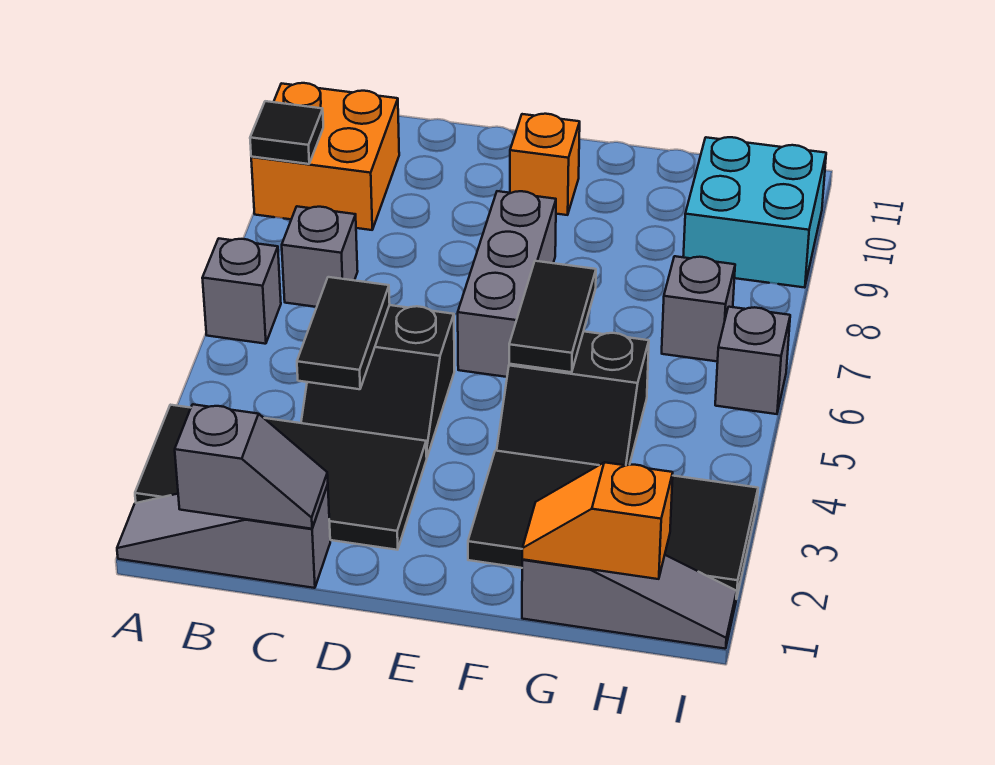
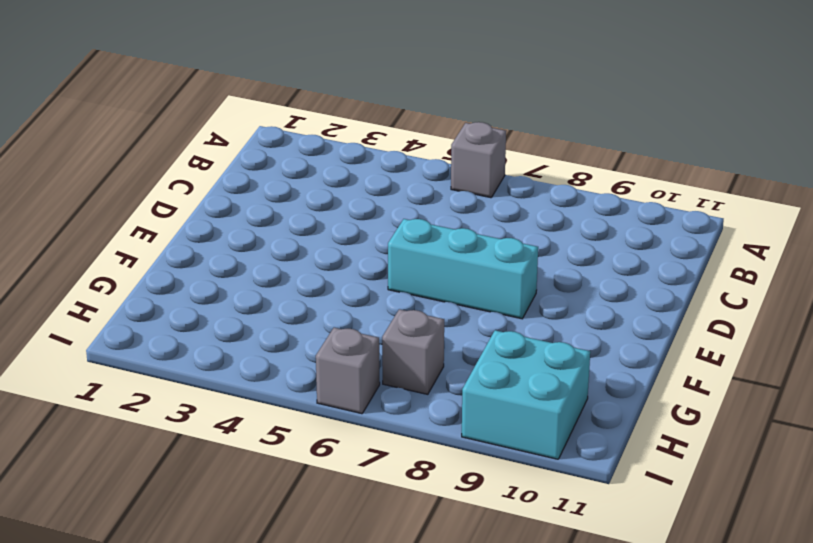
cyan brick E6:E8 level 1 -> grey brick E6:E8 level 1
none -> grey slope A1:C1 level 1 top C
none -> black tile A2:D3 level 1
none -> orange brick A9:B10 level 1

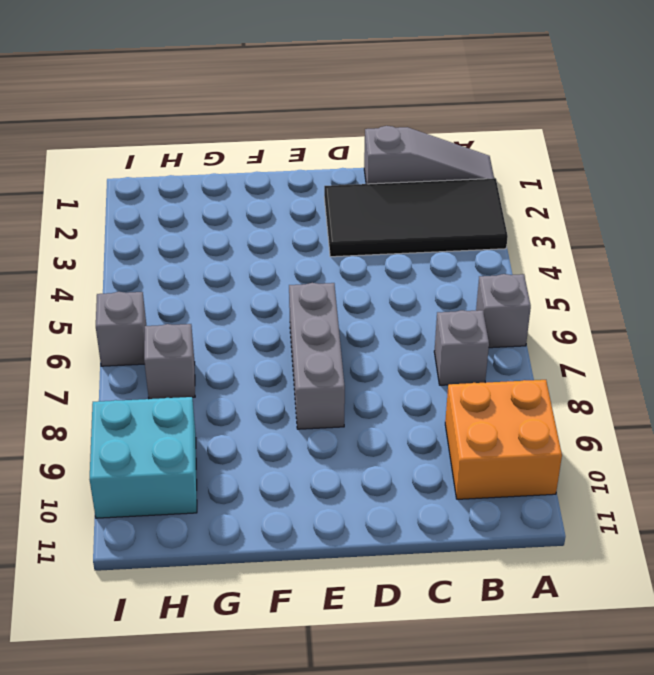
none -> black slope C4:D5 level 1 top 5
none -> orange brick E10 level 1
none -> black tile F2:I3 level 1

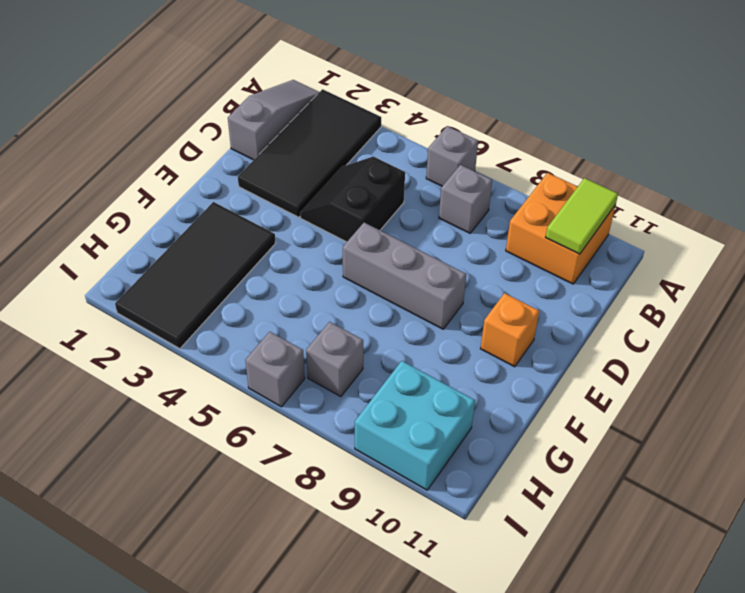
lime tile A10:B10 level 2 -> none
none -> black slope F4:G5 level 1 top 5
none -> grey slope G1:I1 level 1 top G
none -> black tile A9 level 2

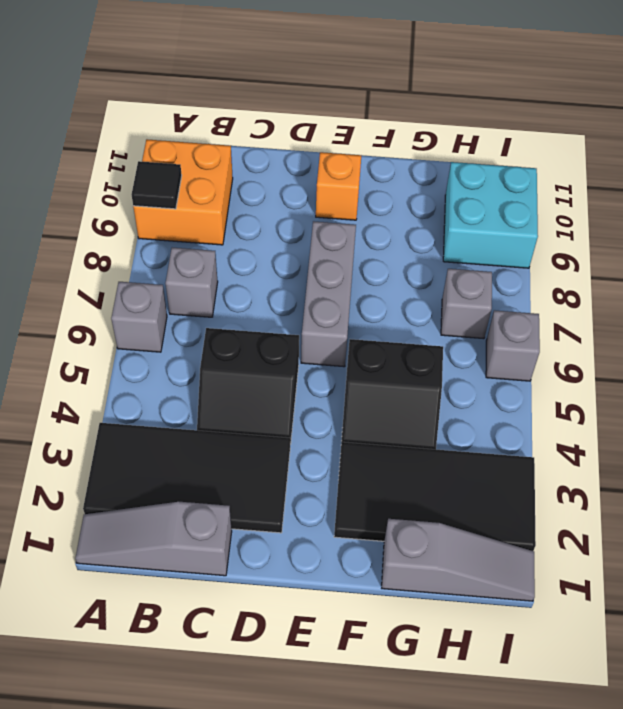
none -> grey slope B1:C1 level 2 top B
none -> black tile C4:C5 level 2
none -> black tile F5:F6 level 2

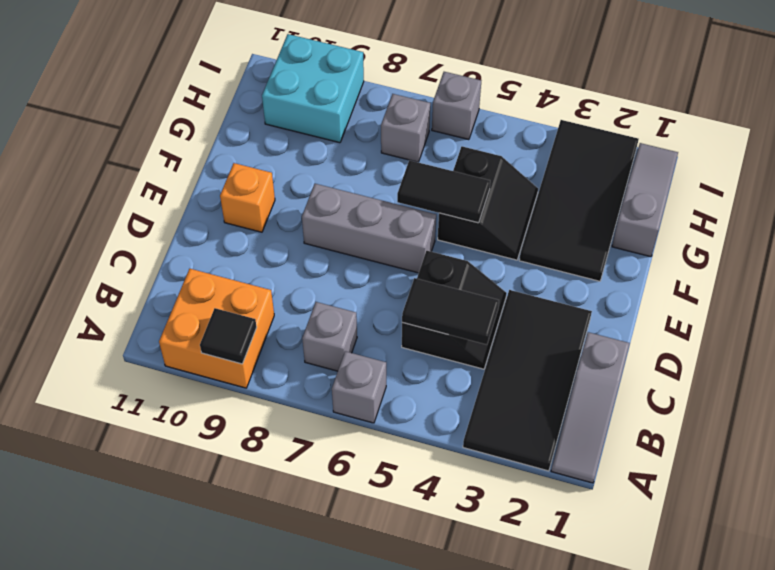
none -> grey slope B1:C1 level 2 top B
none -> orange slope G1:H1 level 2 top H

